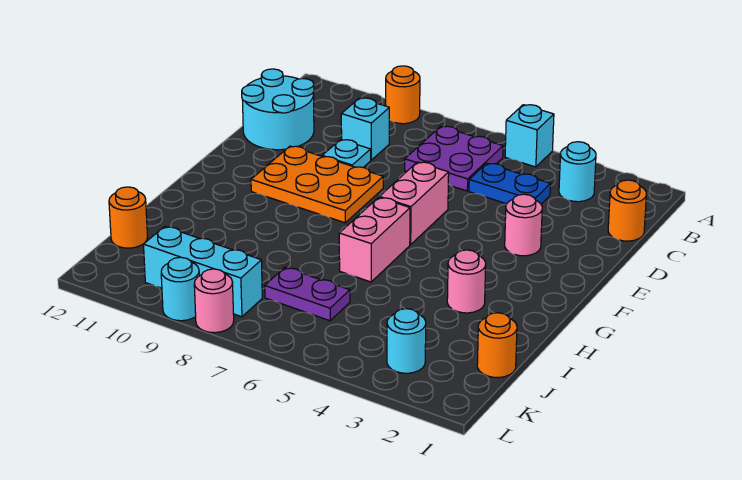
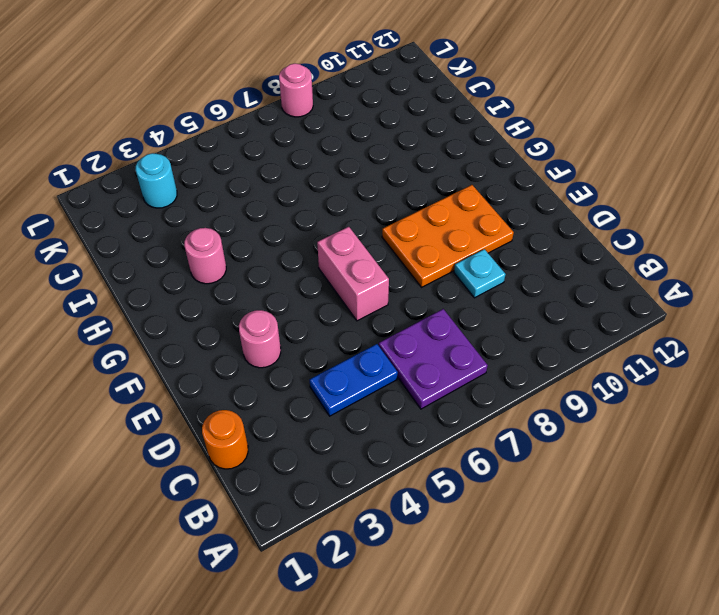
none -> cyan brick A5 level 1
none -> orange round brick A9 level 1
none -> cyan round brick B3 level 1

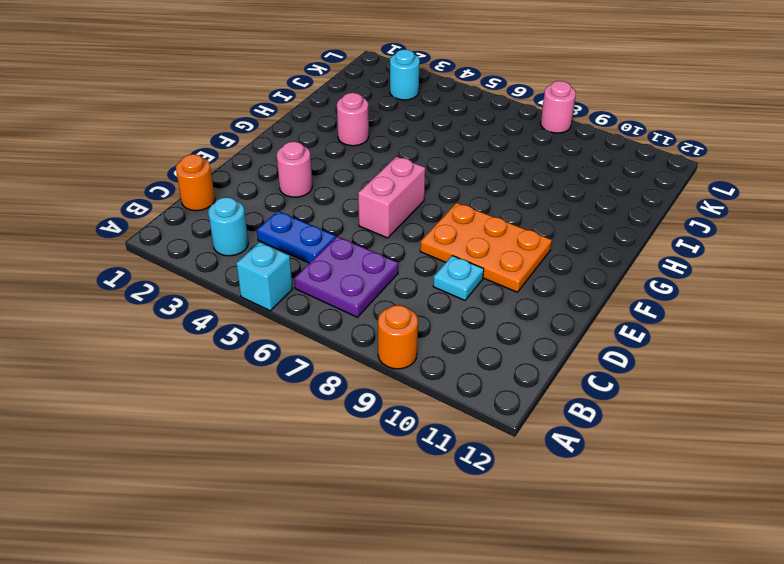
none -> cyan brick C9 level 1
none -> cyan round brick C11:D12 level 1
none -> pink brick G6:H6 level 1

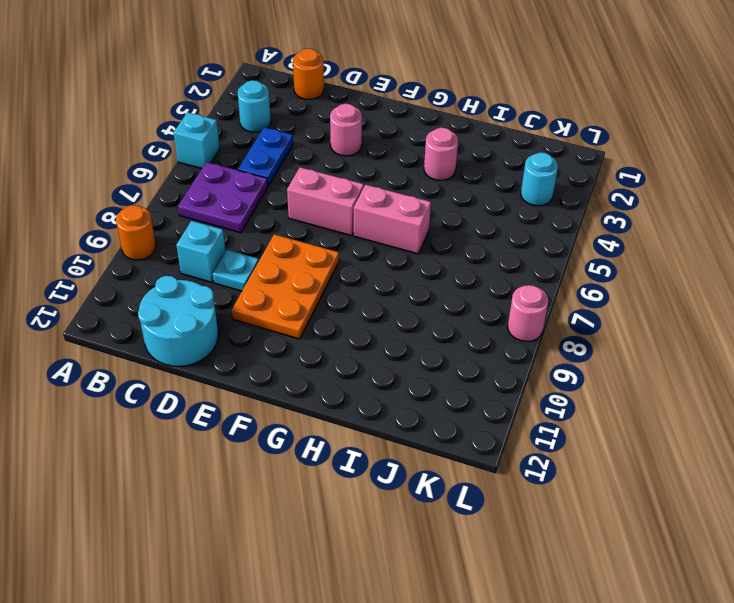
none -> orange round brick J1 level 1
none -> purple plate J6:J7 level 1
none -> orange round brick J12 level 1

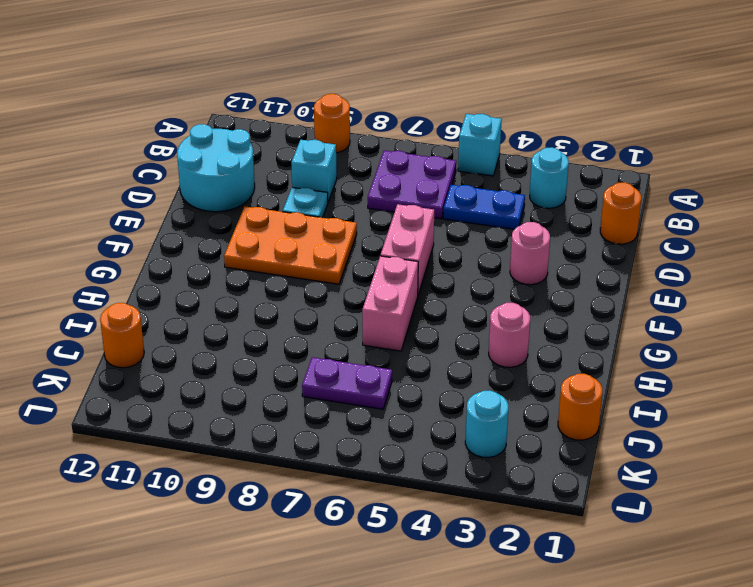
none -> cyan brick K8:K10 level 1
none -> pink round brick L8 level 1
none -> cyan round brick L9 level 1

